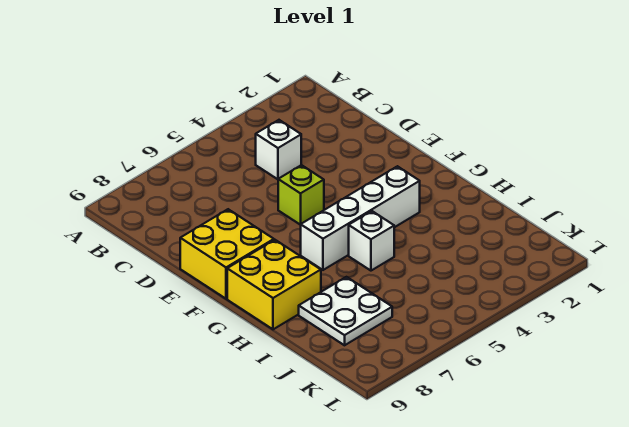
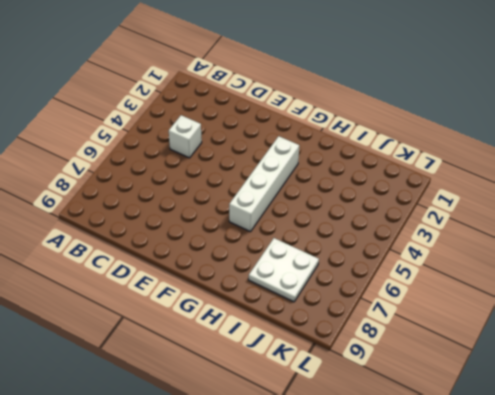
none -> lime brick E5 level 1
none -> yellow brick E8:F9 level 1

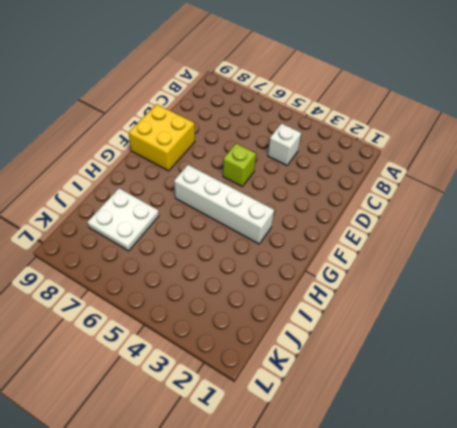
none -> yellow brick G8:H9 level 1
none -> white brick H5 level 1

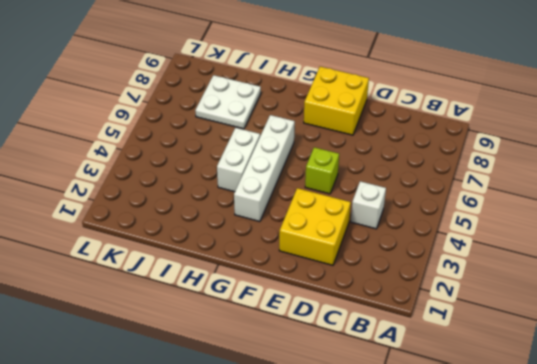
yellow brick D2:E3 level 1 -> yellow brick G8:H9 level 1
white brick H4:H5 level 1 -> white brick H5 level 1

